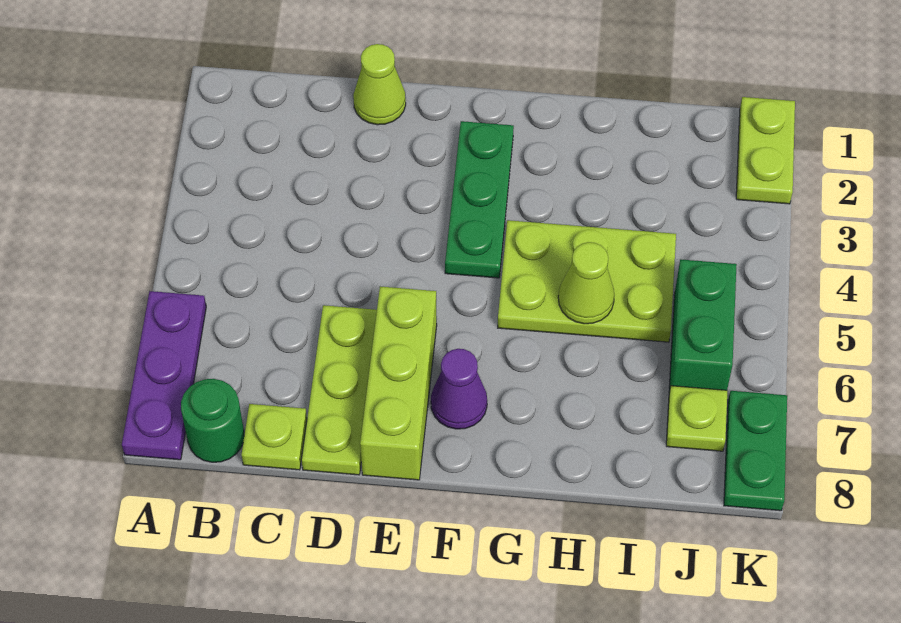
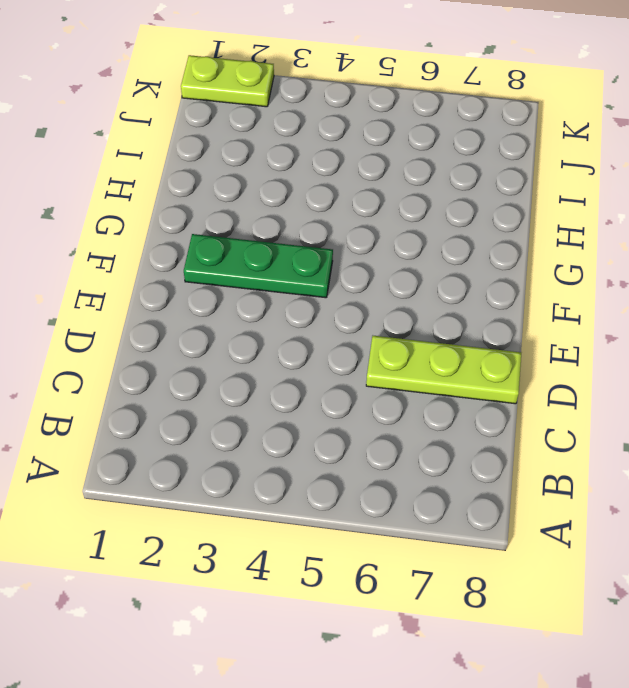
none -> purple plate A6:A8 level 1
none -> green round brick B8 level 1
none -> lime plate C8 level 1

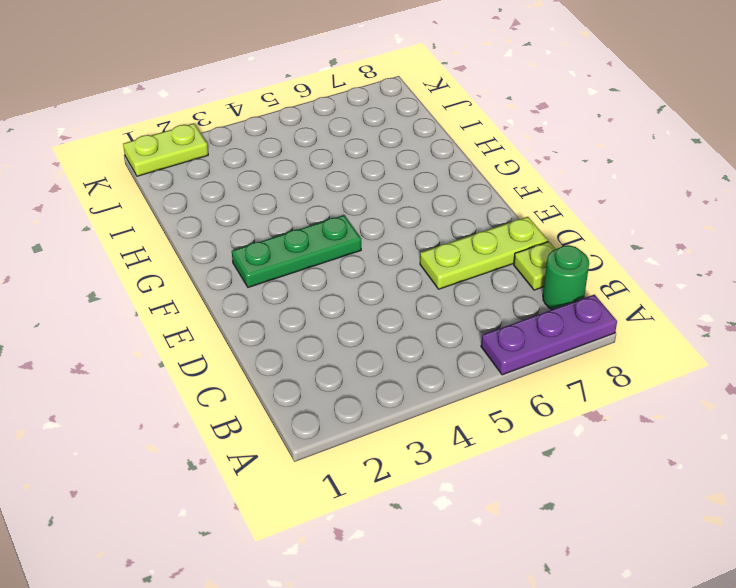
none -> lime cone D1 level 1
none -> lime brick E6:E8 level 1
none -> purple cone F7 level 1

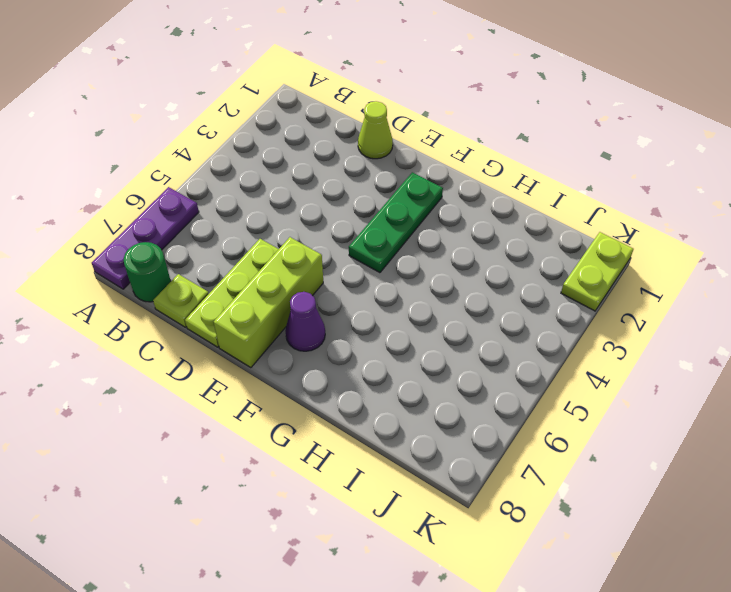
none -> lime plate G4:I5 level 1
none -> green brick J5:J6 level 1
none -> lime plate J7 level 1

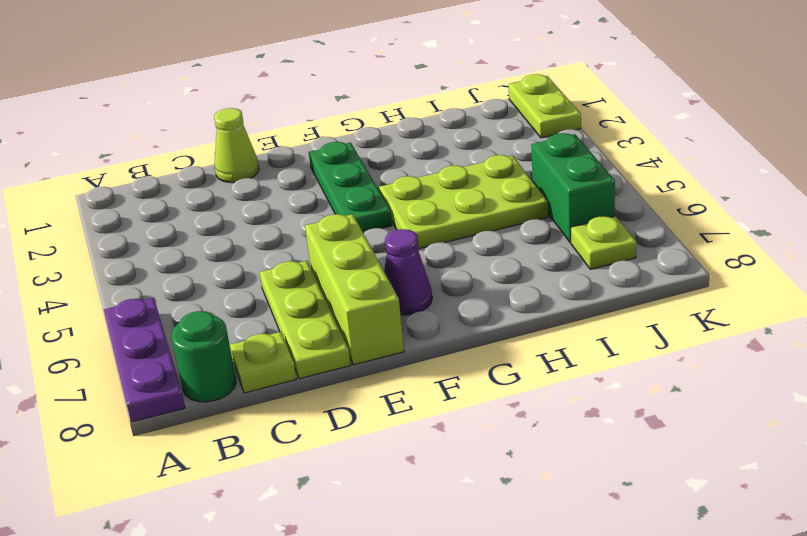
none -> green plate K7:K8 level 1
none -> lime cone H5 level 2

